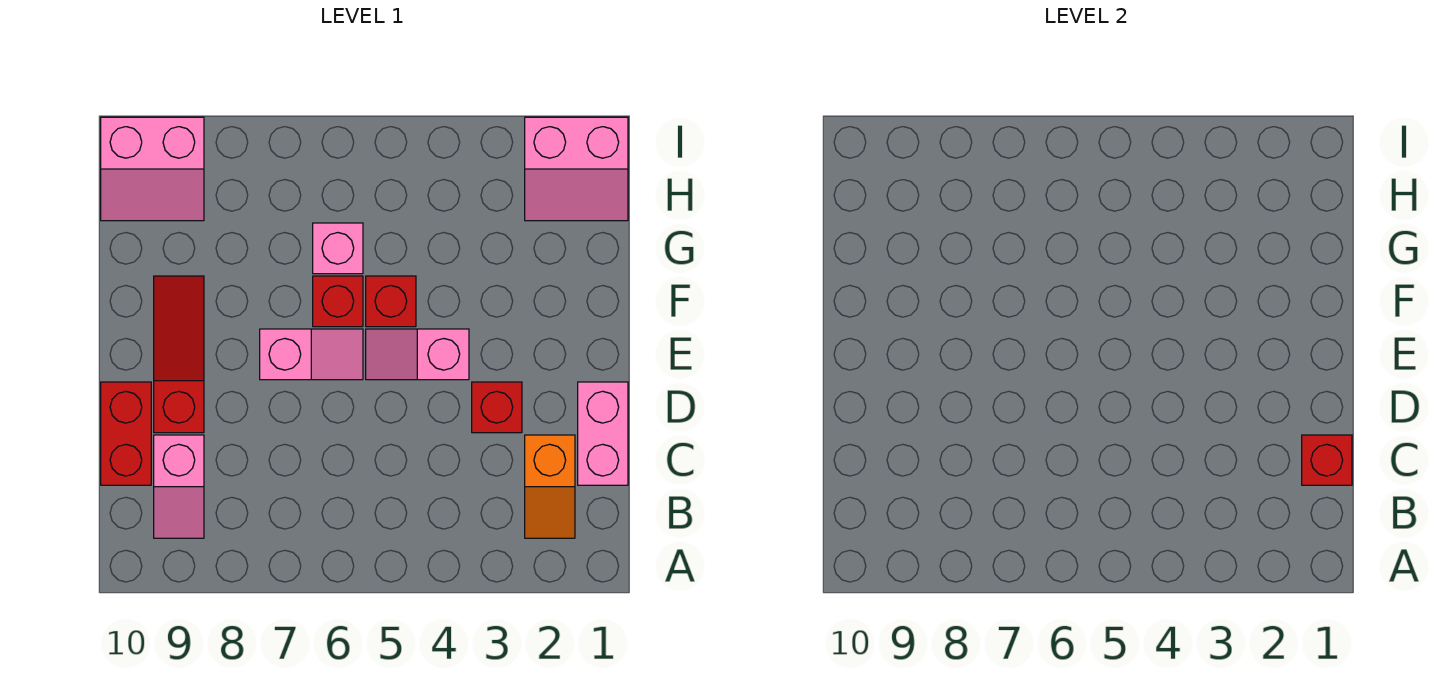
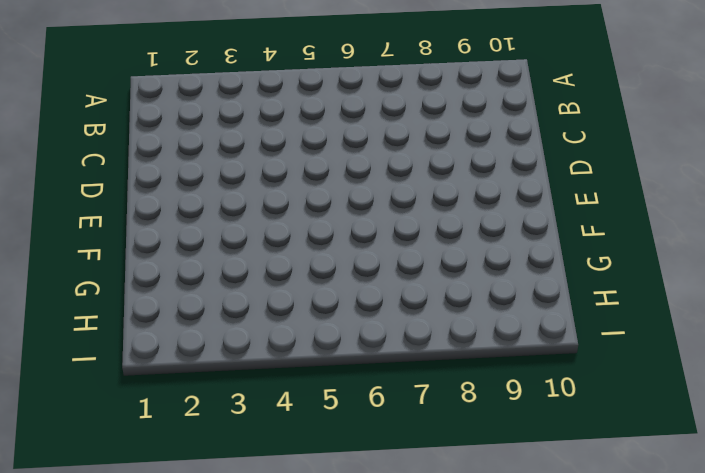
none -> orange slope B2:C2 level 1 top C
none -> pink slope B9:C9 level 1 top C
none -> pink brick C1:D1 level 1

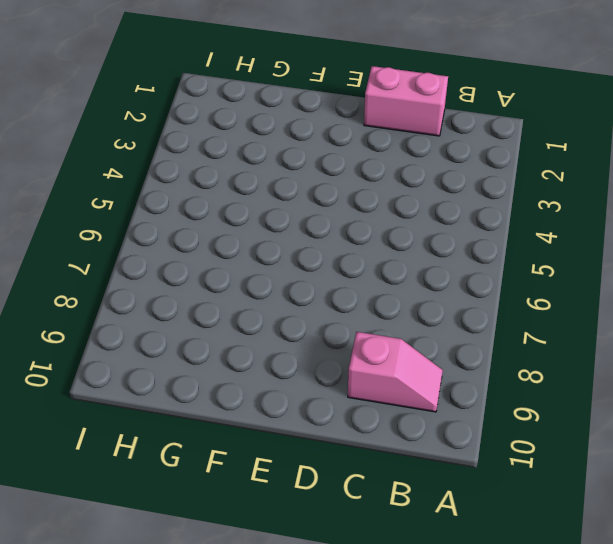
none -> orange slope B2:C2 level 1 top C
none -> red brick C10:D10 level 1
none -> red brick D3 level 1

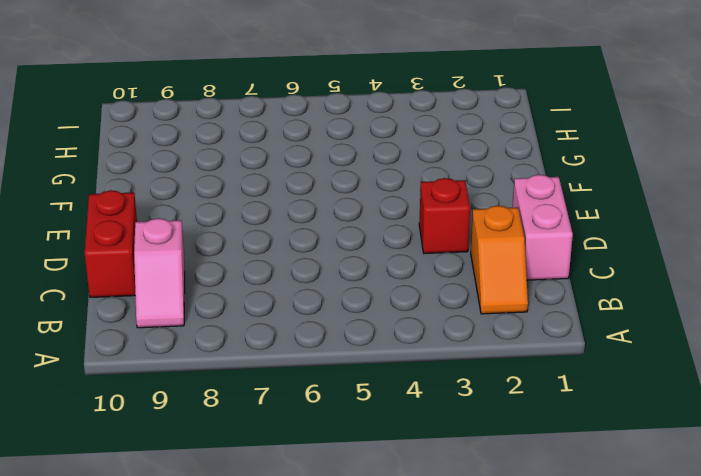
none -> red slope D9:F9 level 1 top D
none -> pink slope E4:E5 level 1 top 4
none -> pink slope E6:E7 level 1 top 7

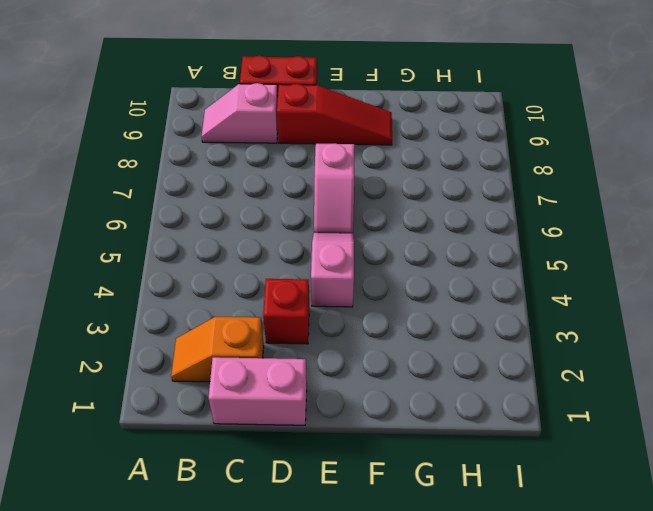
none -> red brick F5 level 1
none -> red brick F6 level 1
none -> pink brick G6 level 1

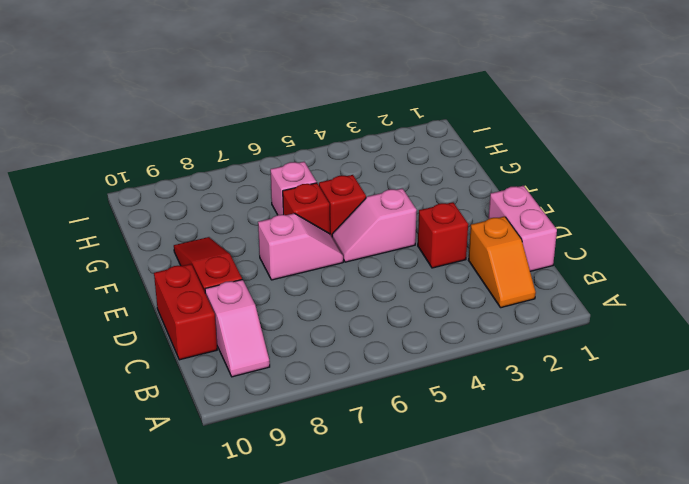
none -> pink slope H1:I2 level 1 top I
none -> pink slope H9:I10 level 1 top I
none -> red brick C1 level 2

